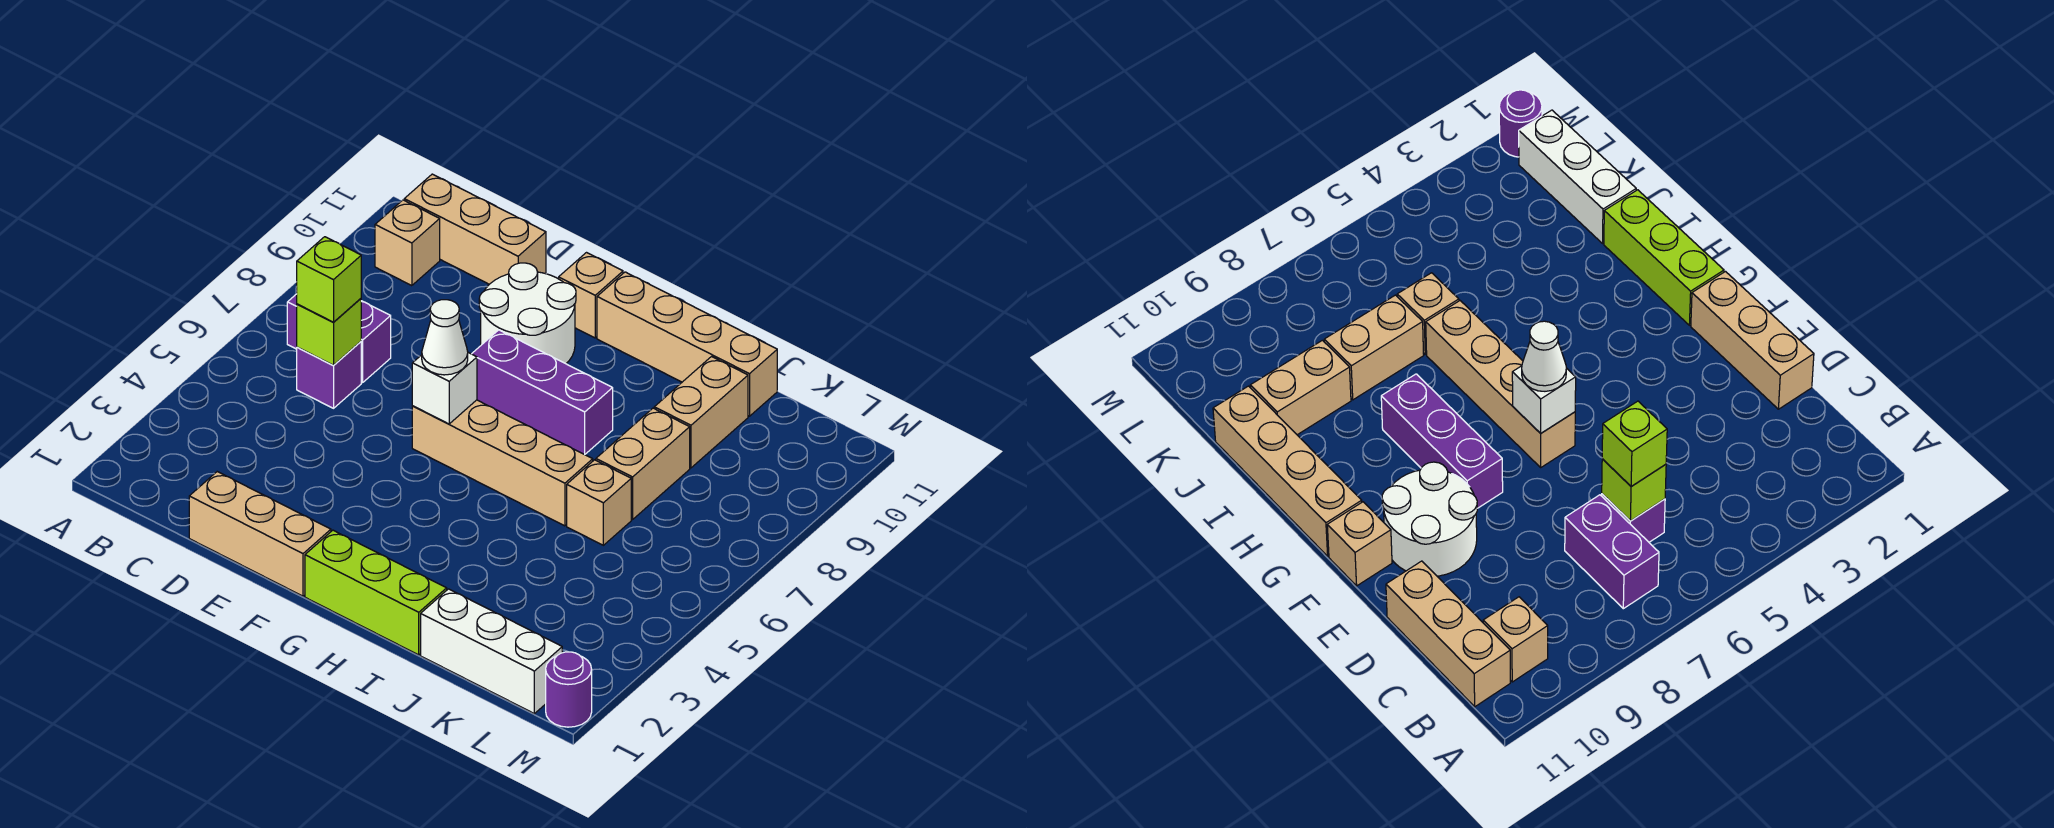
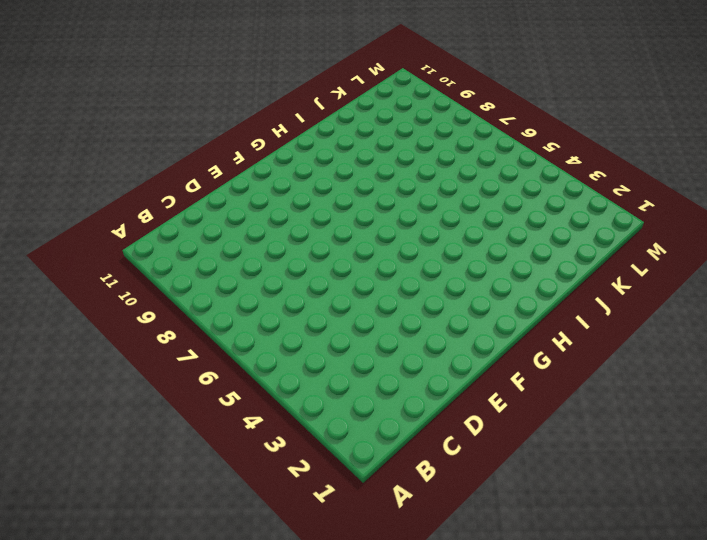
none -> purple brick B7:C7 level 1
none -> tan brick B10 level 1
none -> tan brick B11:D11 level 1

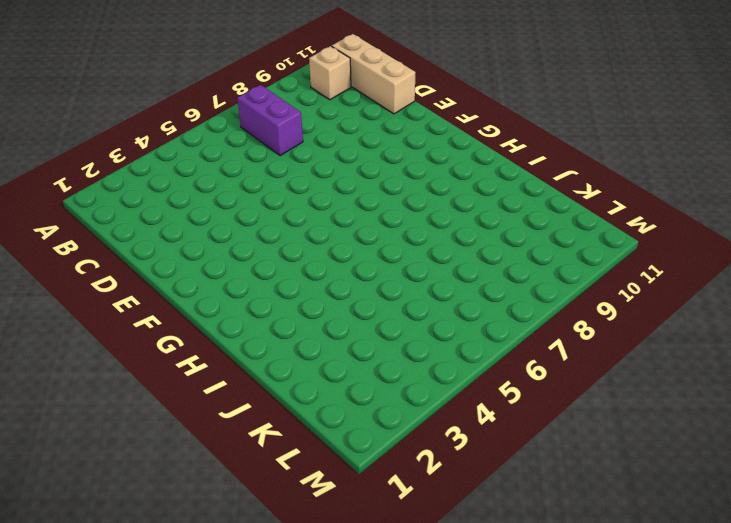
none -> purple brick C6 level 1
none -> tan brick D1:F1 level 1
none -> white round brick E9:F10 level 1

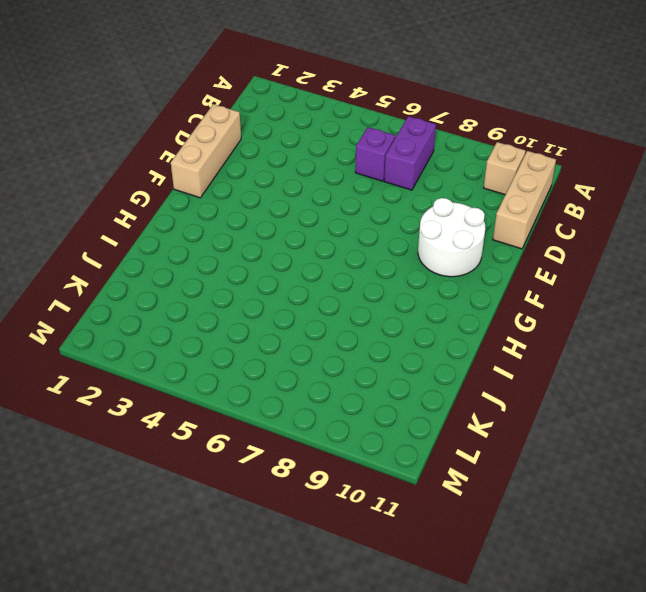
none -> tan brick F6:I6 level 1
none -> purple brick F8:H8 level 1
none -> tan brick F11 level 1

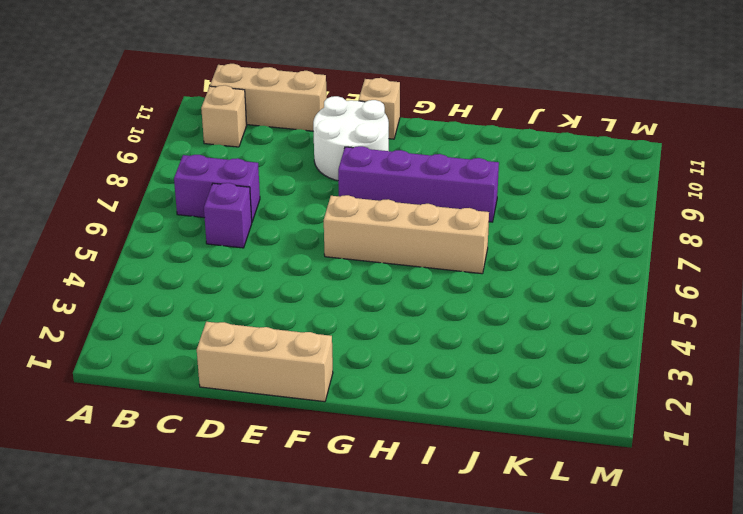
purple brick F8:I8 level 1 -> purple brick F8:H8 level 1
none -> lime brick G1:I1 level 1
none -> tan brick G11:J11 level 1
none -> white brick J1:L1 level 1

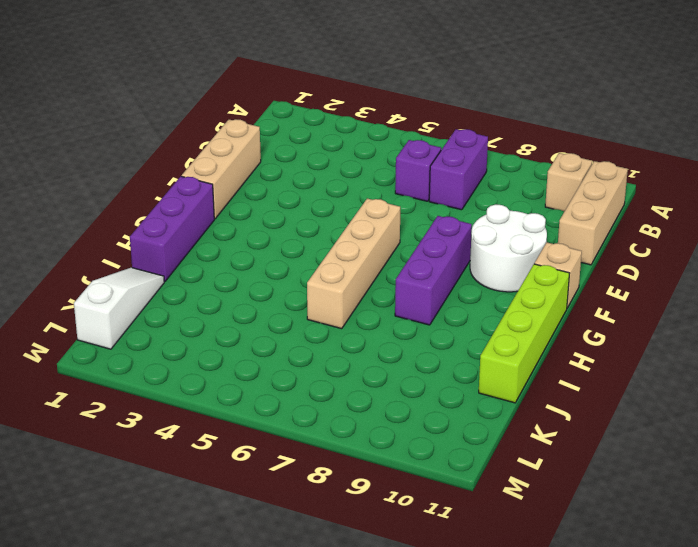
purple brick G1:I1 level 1 -> lime brick G1:I1 level 1
lime brick G11:J11 level 1 -> tan brick G11:J11 level 1
white slope J1:L1 level 1 top L -> white brick J1:L1 level 1
none -> tan brick J6 level 1
none -> tan brick J7:J8 level 1
none -> tan brick J9:J10 level 1

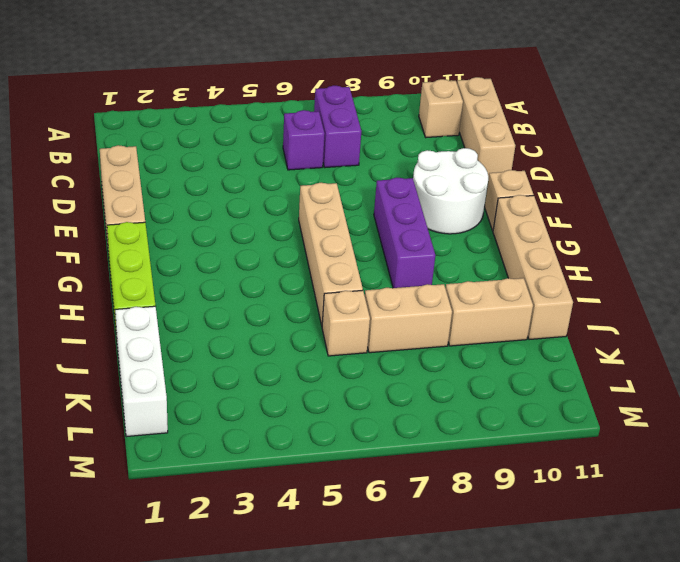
none -> purple round brick M1 level 1
none -> lime brick C6 level 2
none -> white brick F6 level 2

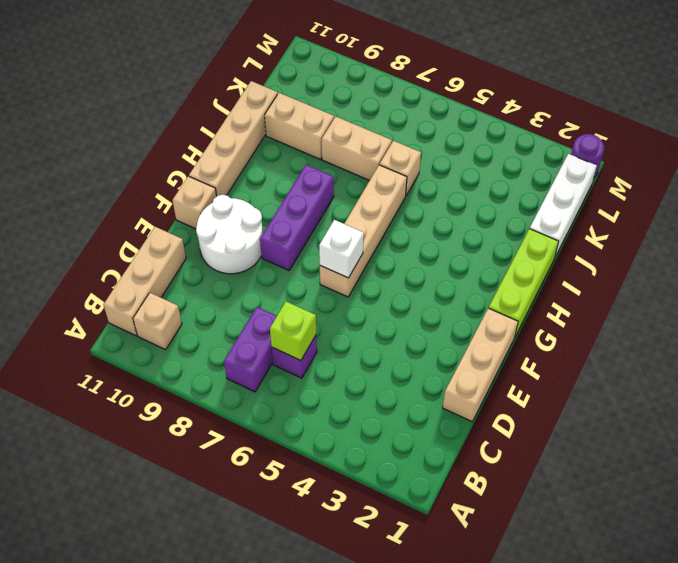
none -> lime brick C6 level 3
none -> white cone F6 level 3

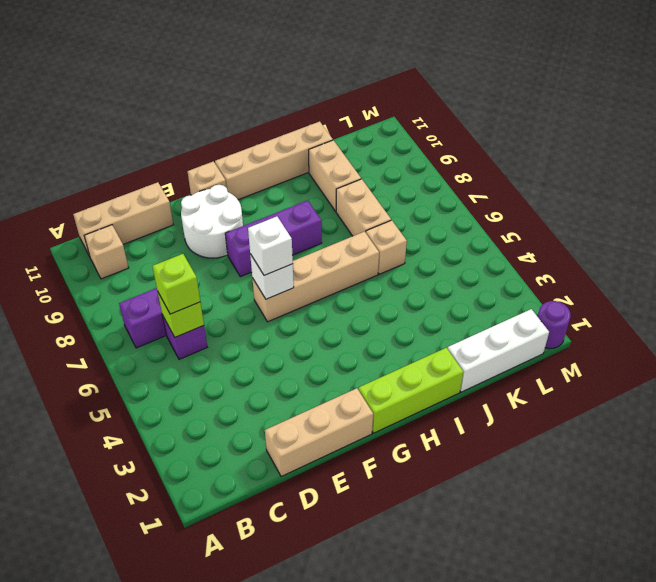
white brick F6 level 3 -> white cone F6 level 3

